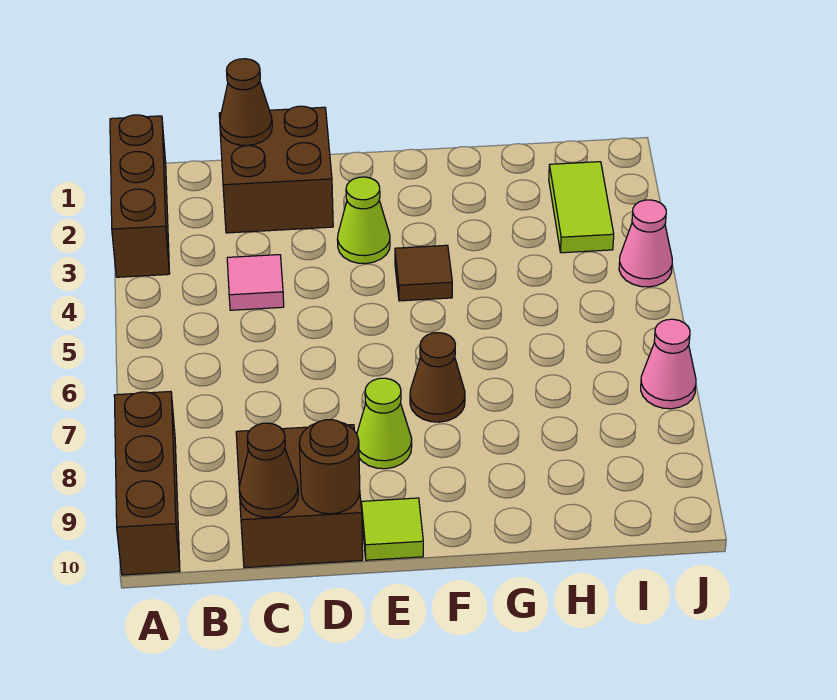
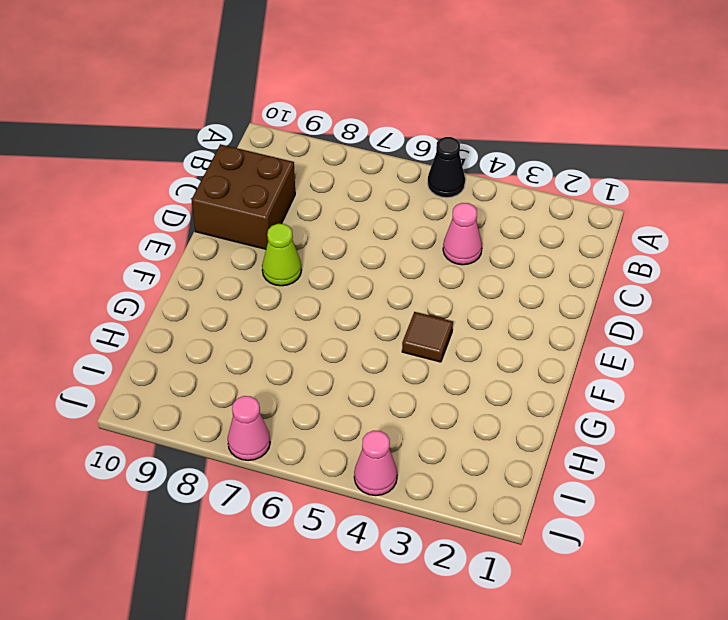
black cone A5 level 1 -> none
pink cone C4 level 1 -> pink tile C4 level 1
none -> brown brick A1:A3 level 1
none -> brown brick A8:A10 level 1
none -> brown brick C1:D2 level 1

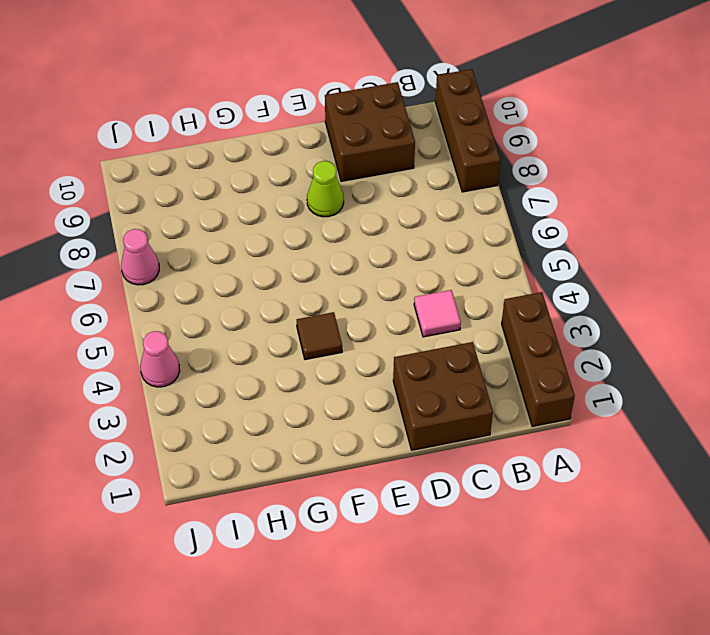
none -> lime cone E3 level 1
none -> lime tile E10 level 1
none -> brown cone F7 level 1

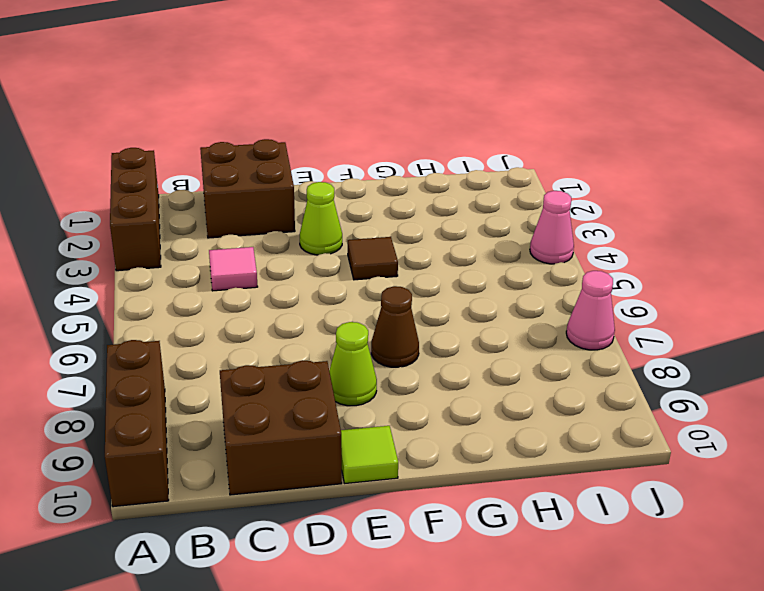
none -> lime tile I2:I3 level 1
none -> brown cone C1 level 2
none -> brown cone C10 level 2

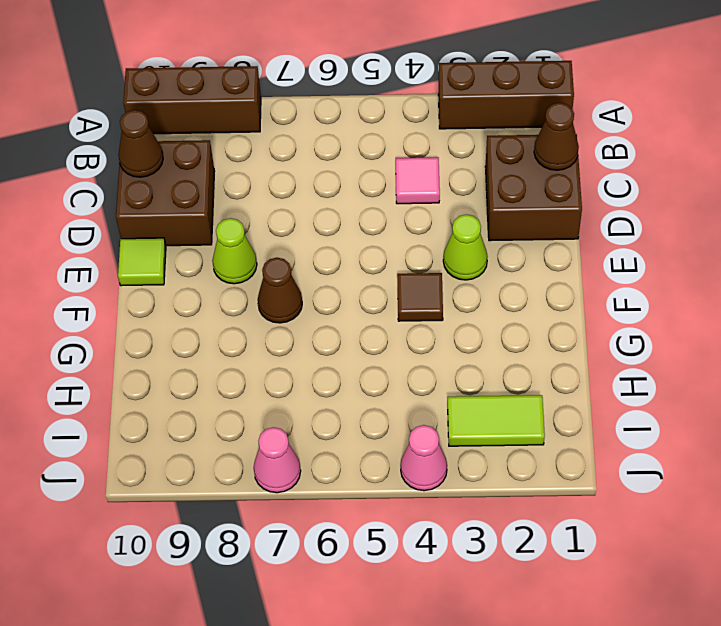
none -> brown round brick D10 level 2

